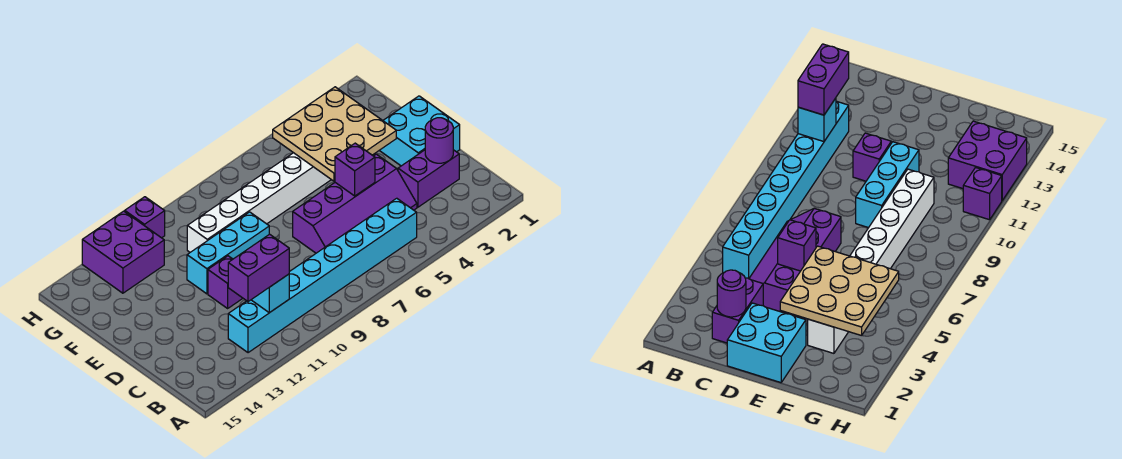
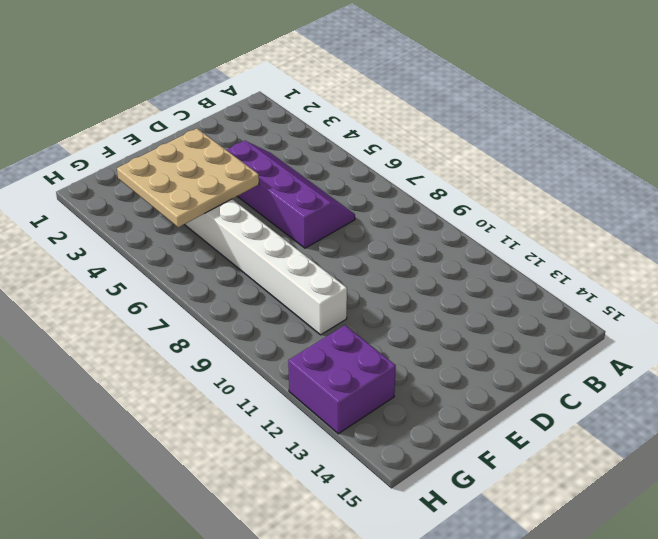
none -> cyan brick B5:B12 level 1
none -> purple brick C2:C3 level 1
none -> cyan brick D1:E2 level 1

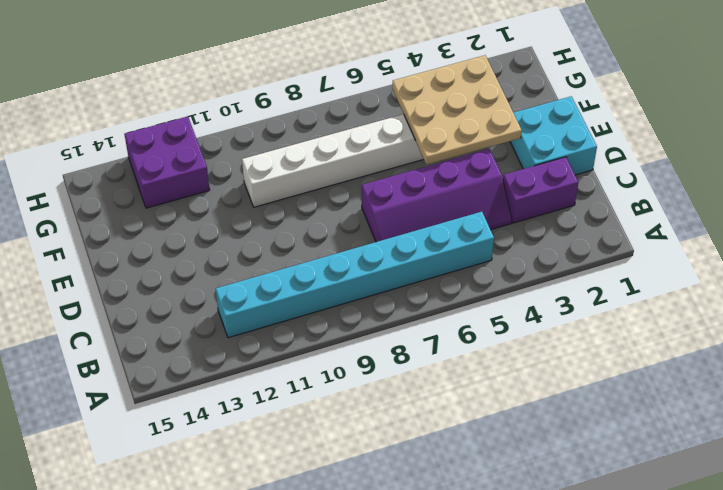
none -> purple brick D11 level 1
none -> cyan brick E9:E11 level 1
none -> purple brick H11 level 1

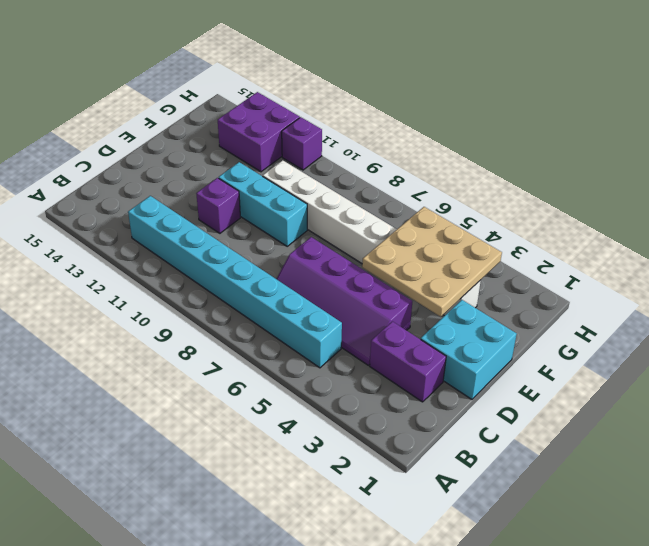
none -> cyan brick B11 level 2
none -> purple round brick C2 level 2
none -> purple brick D5 level 2

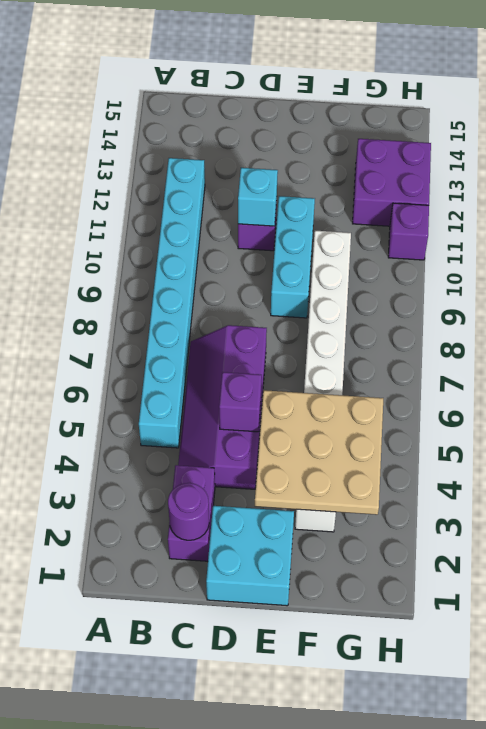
cyan brick D11 level 2 -> cyan brick B11 level 2
none -> purple brick B11:B12 level 3

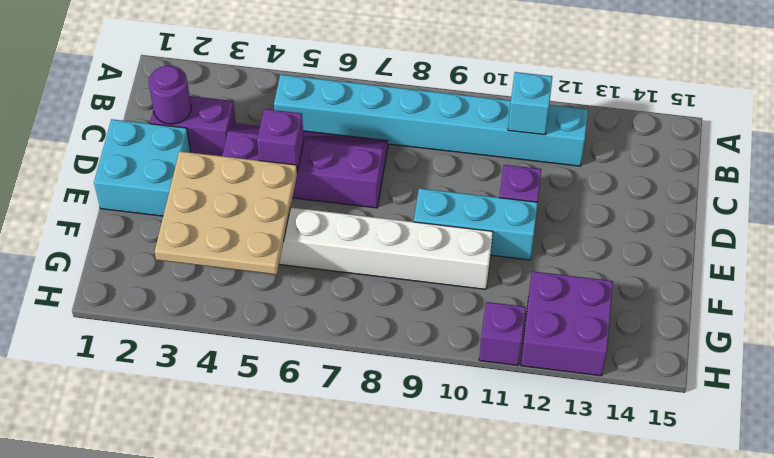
none -> purple brick B11:B12 level 3

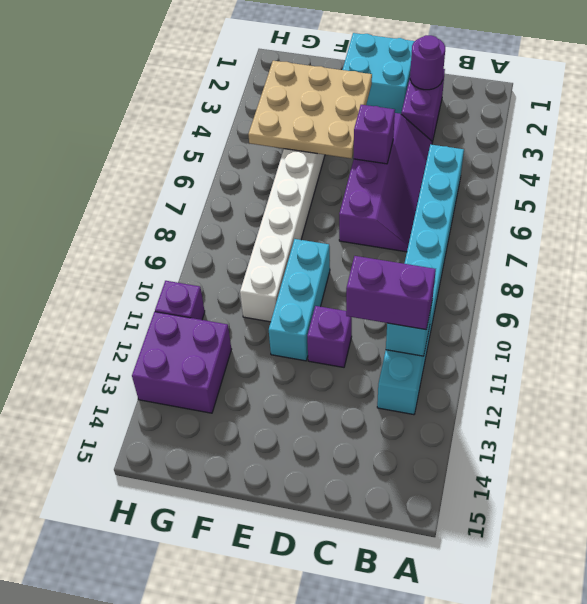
purple brick B11:C11 level 3 -> purple brick B11:B12 level 3

